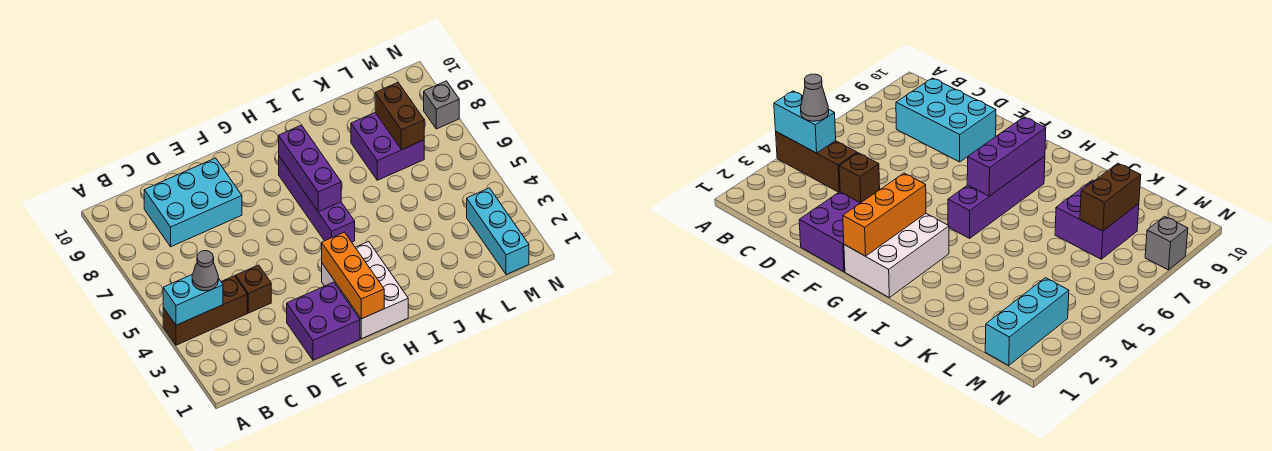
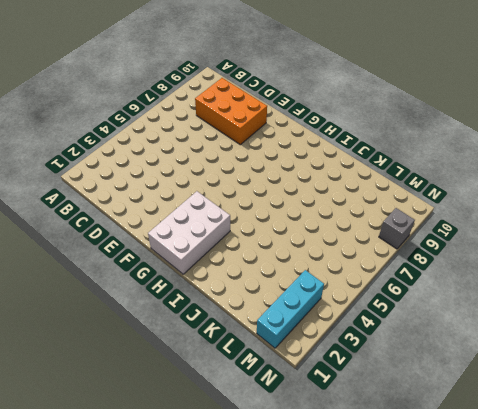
orange brick C8:E9 level 1 -> cyan brick C8:E9 level 1
none -> brown brick A4:C4 level 1
none -> brown brick D4 level 1
none -> purple brick E1:F2 level 1

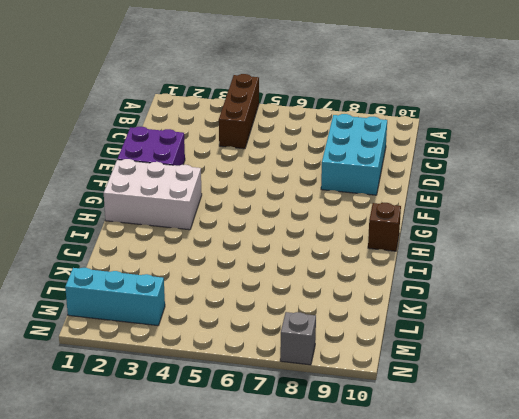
brown brick H10 level 1 -> brown brick D4 level 1
none -> purple brick H5:H8 level 1
none -> purple brick K7:L8 level 1
none -> cyan brick A4:B4 level 2

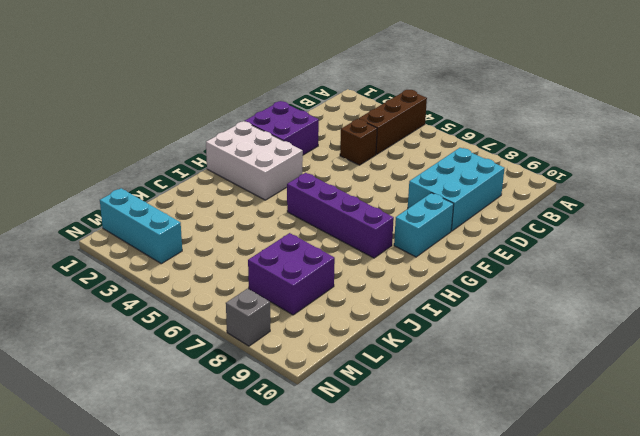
cyan brick F9:G9 level 1 -> cyan brick A4:B4 level 2
none -> orange brick G1:G3 level 2
none -> purple brick H6:H8 level 2
none -> brown brick L7:L8 level 2

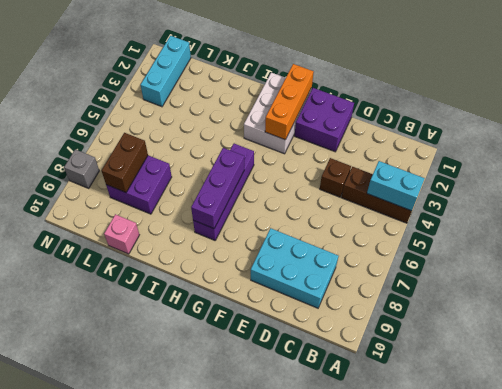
pink brick K10 level 1 -> none
none -> grey cone B4 level 3

